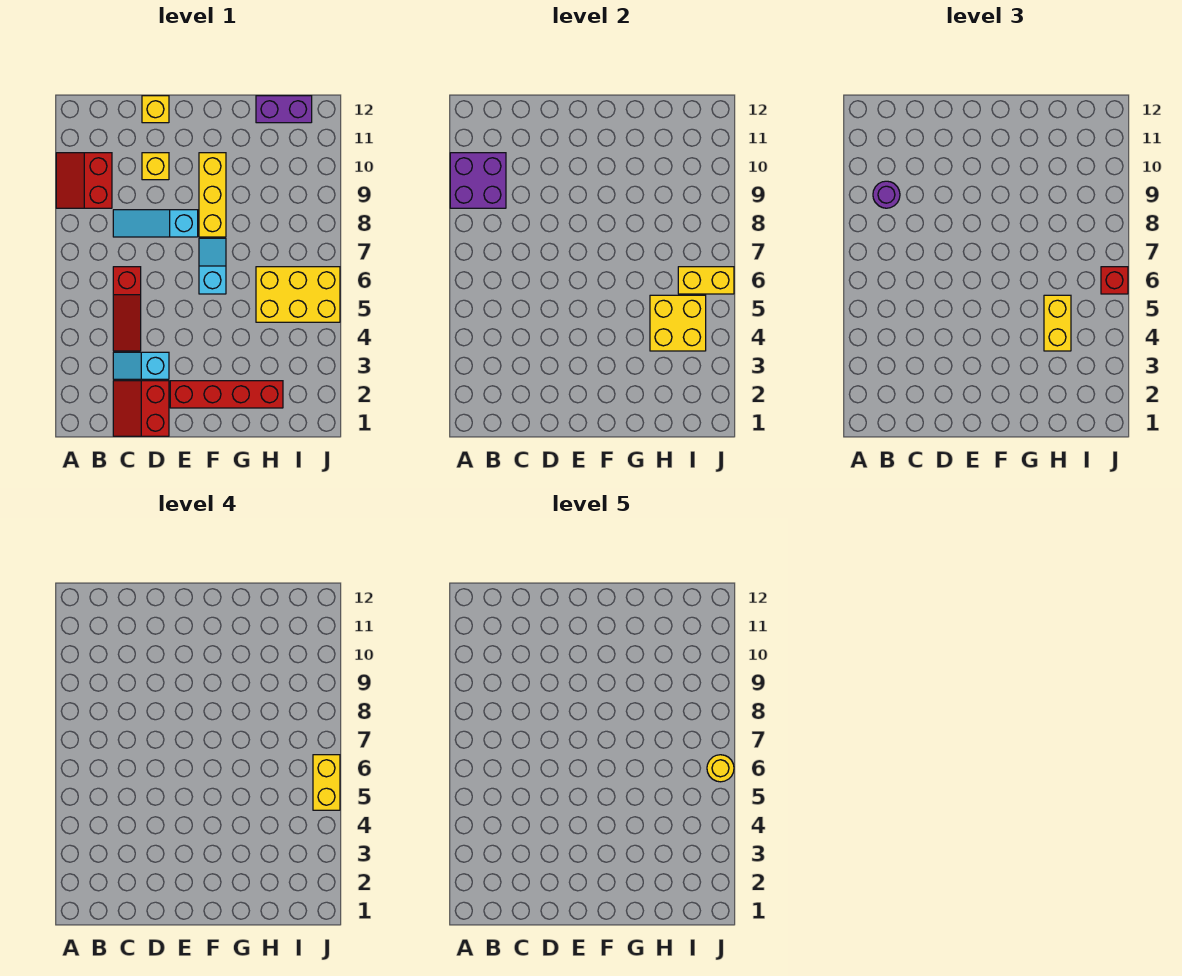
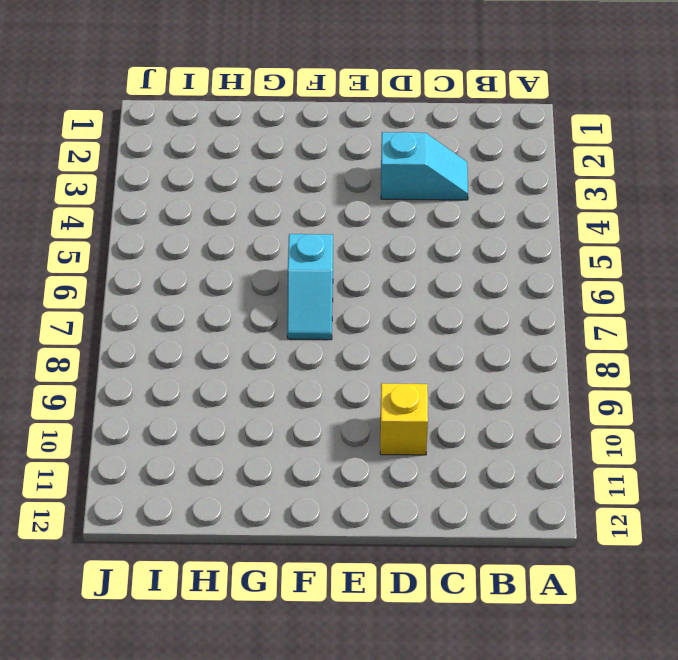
none -> red slope A9:B10 level 1 top B
none -> red slope C1:D2 level 1 top D
none -> red slope C4:C6 level 1 top 6

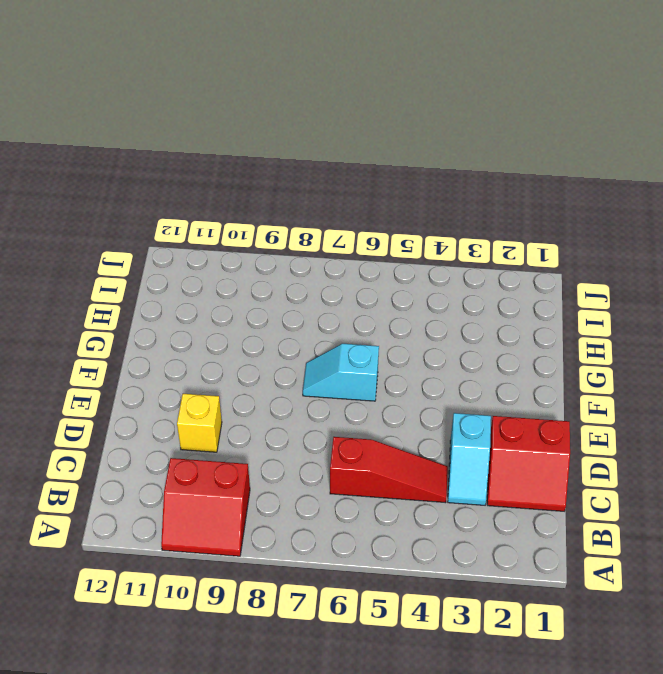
none -> cyan slope C8:E8 level 1 top E
none -> yellow brick D12 level 1
none -> red brick E2:H2 level 1

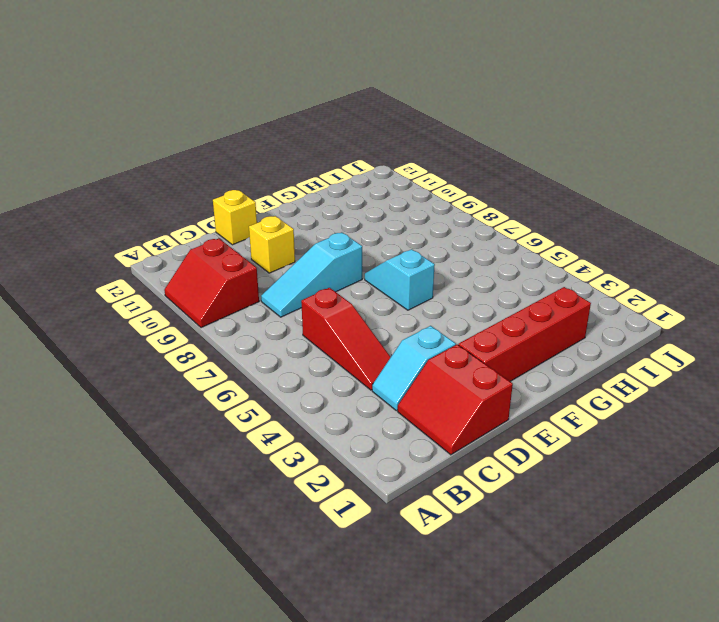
none -> yellow brick F8:F10 level 1
none -> yellow brick H5:J6 level 1
none -> purple brick H12:I12 level 1

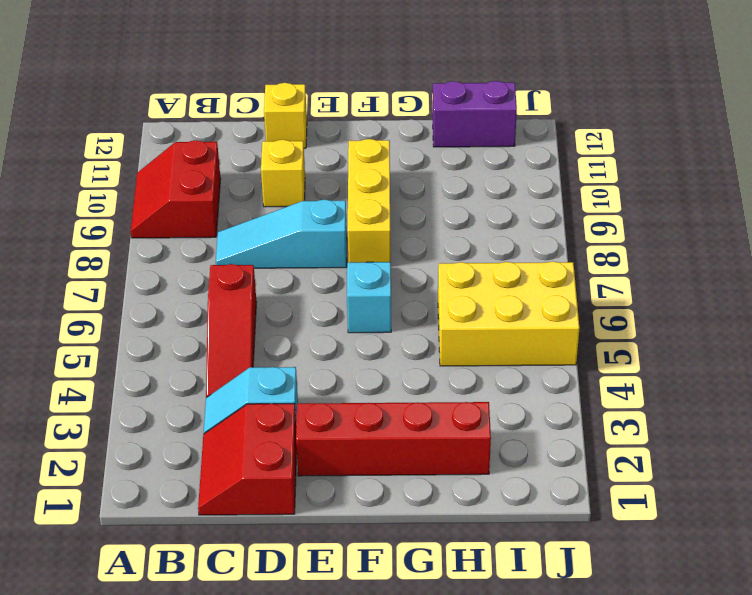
none -> purple brick A9:B10 level 2
none -> yellow brick H4:I5 level 2
none -> yellow brick I6:J6 level 2

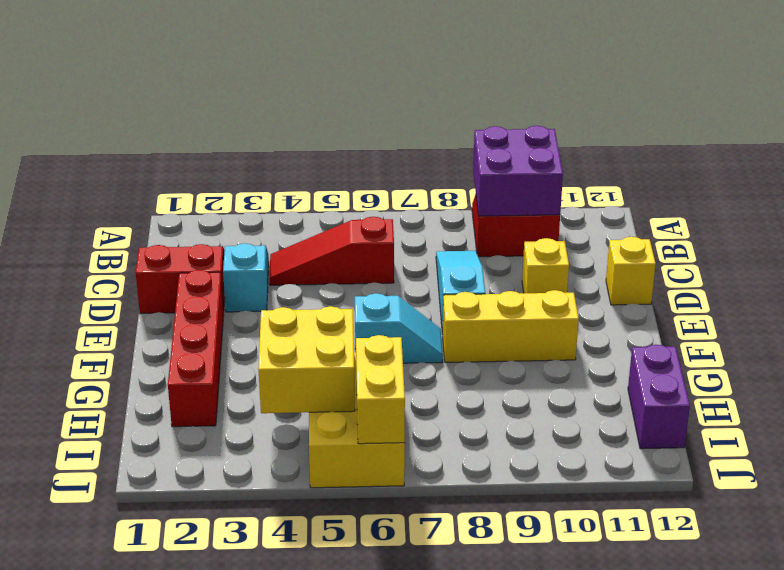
none -> purple round brick B9 level 3
none -> yellow brick H4:H5 level 3
none -> red brick J6 level 3

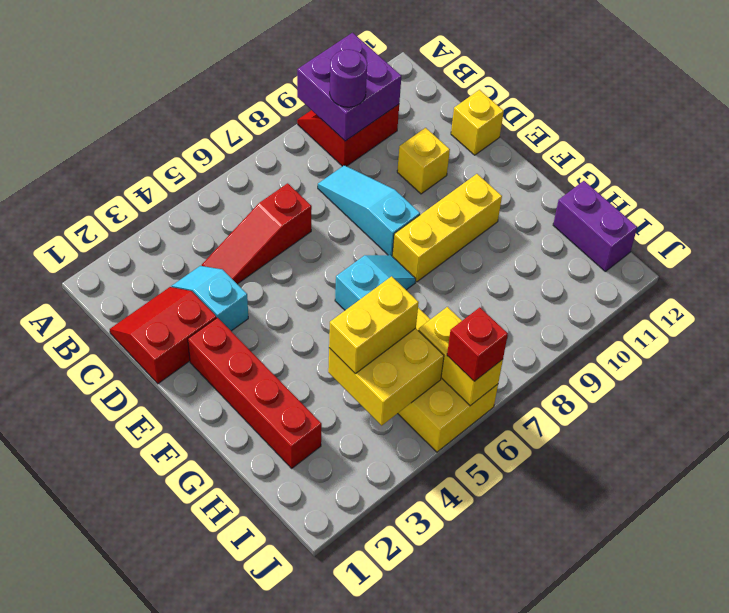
none -> yellow brick J5:J6 level 4
none -> yellow round brick J6 level 5

